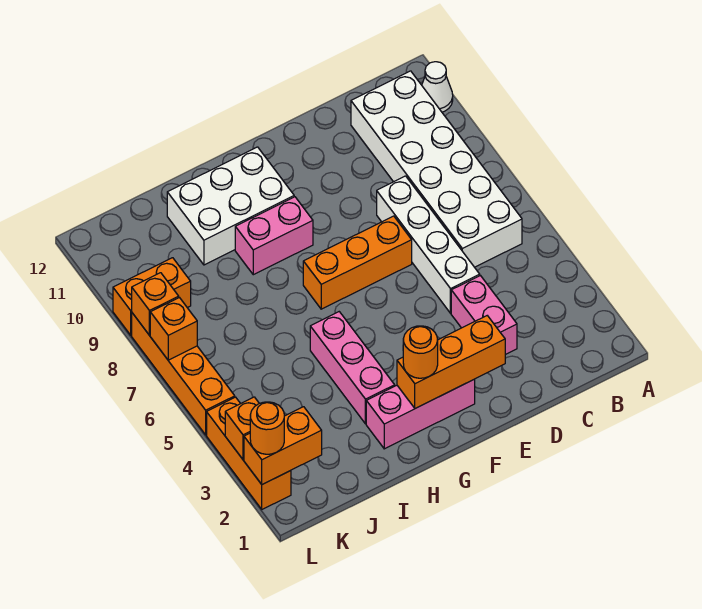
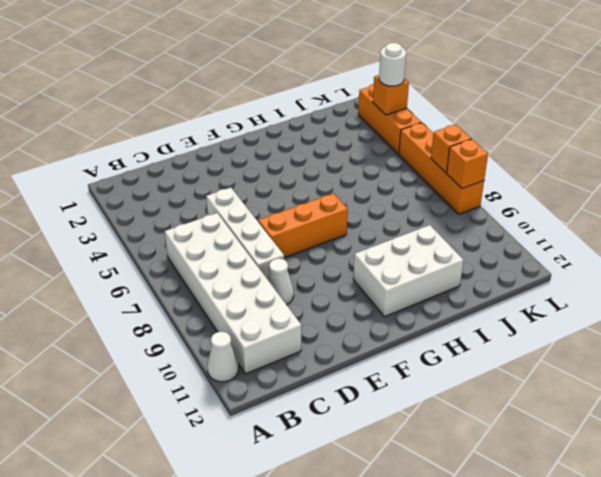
white cone D9 level 1 -> none
white round brick L3 level 3 -> none
none -> pink brick D3:D4 level 1
none -> pink brick F2:H2 level 1
none -> pink brick G9:H9 level 1

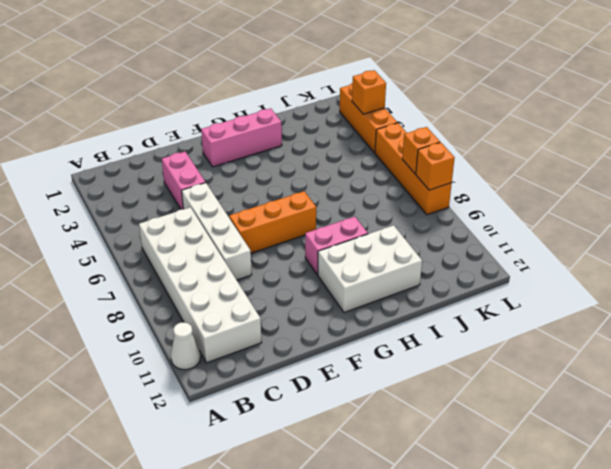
none -> pink brick H3:H5 level 1
none -> orange brick K9:L9 level 1
none -> orange brick E2:G2 level 2

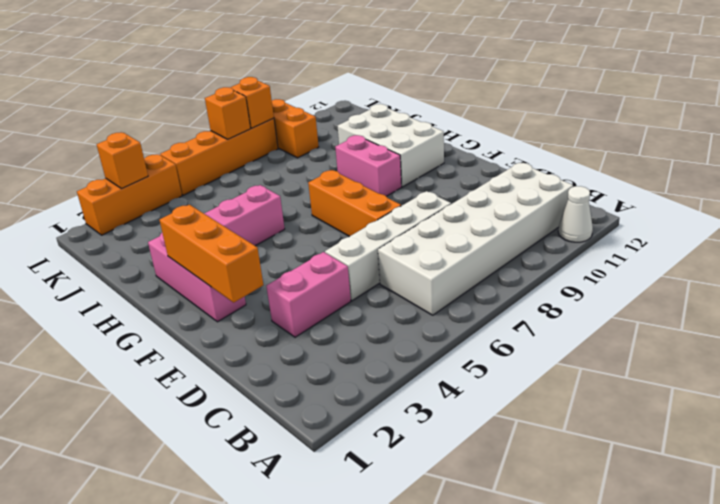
none -> orange brick K2:L2 level 2
none -> orange round brick G2 level 3
none -> orange round brick L2 level 3

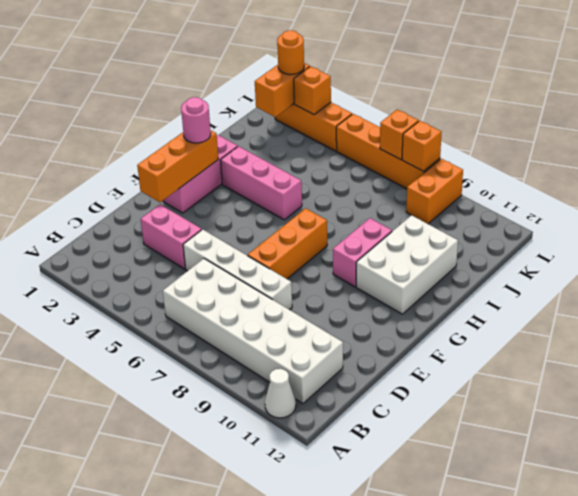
pink round brick G2 level 3 -> orange round brick G2 level 3

